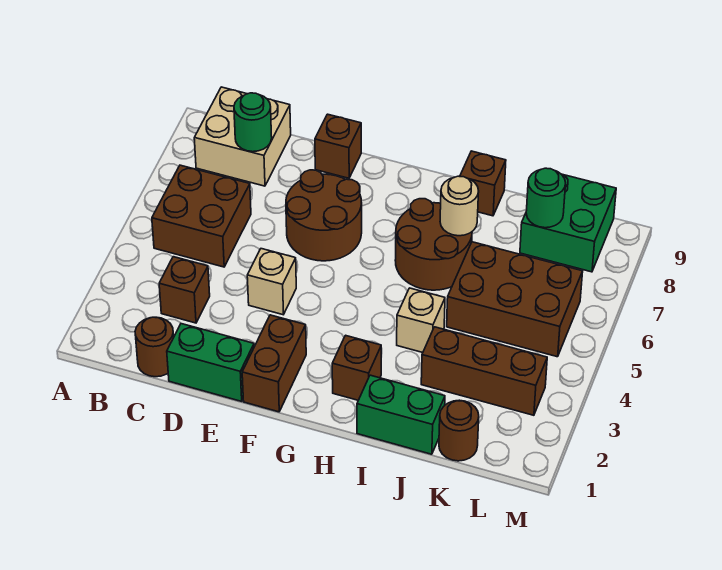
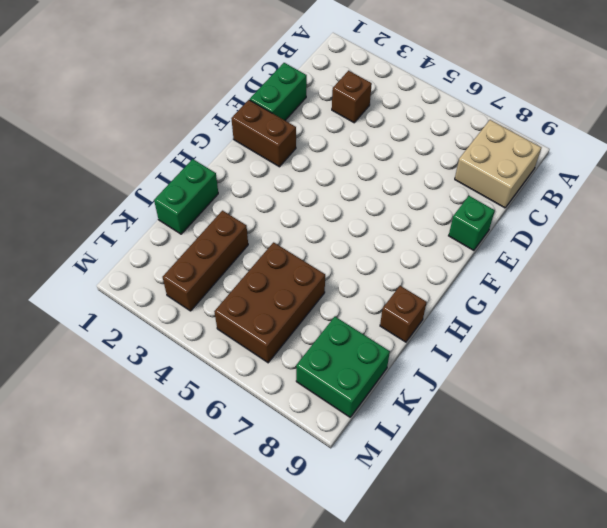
green brick E9 level 1 -> brown brick E9 level 1
none -> brown brick B5:C6 level 1
none -> brown round brick C1 level 1
none -> tan brick E4 level 1

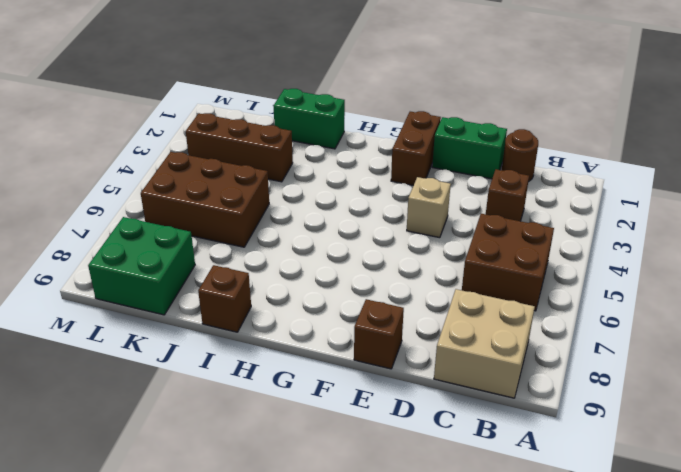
none -> brown round brick E6:F7 level 1
none -> brown brick H2 level 1
none -> brown round brick H6:I7 level 1

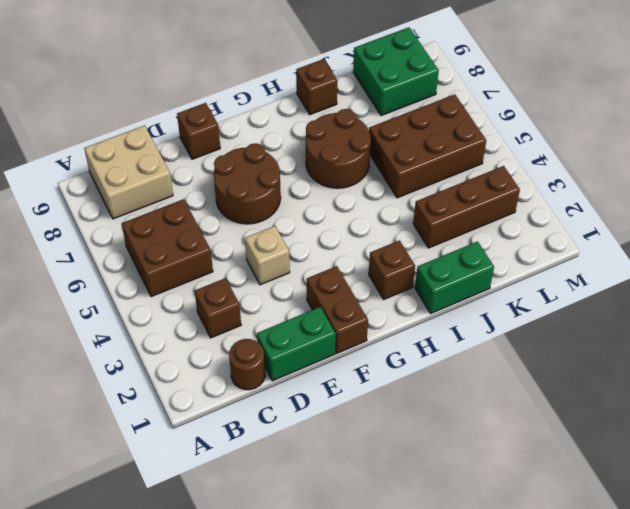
none -> tan brick I4 level 1
none -> brown round brick K1 level 1
none -> green round brick C8 level 2

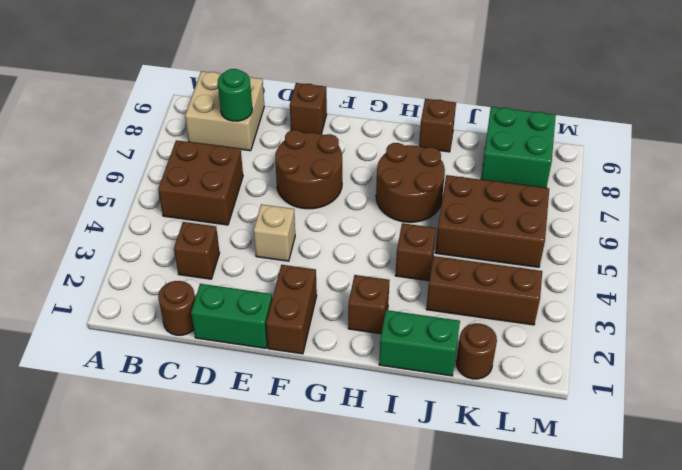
brown brick I4 level 1 -> tan brick I4 level 1
none -> tan round brick I7 level 2
none -> green round brick K8 level 2

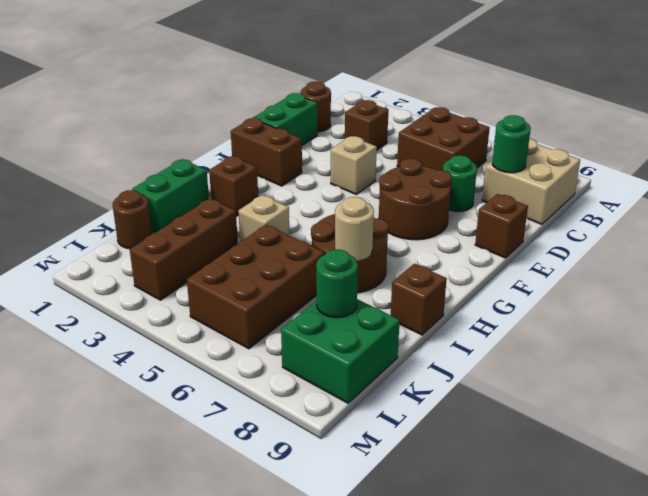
green round brick D7 level 1 -> none

